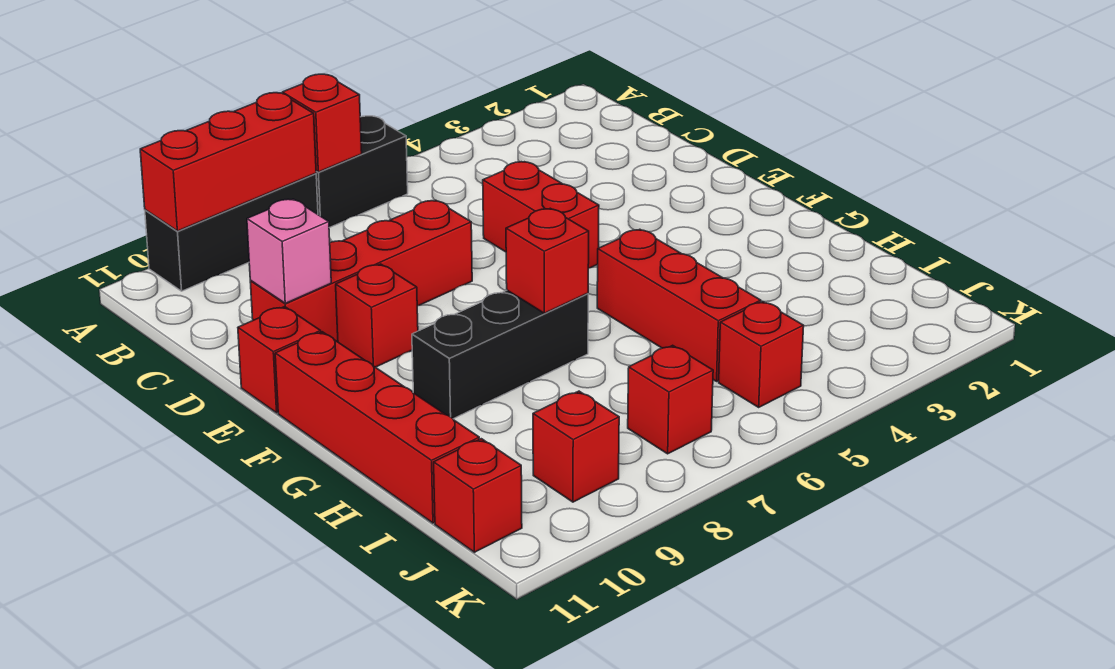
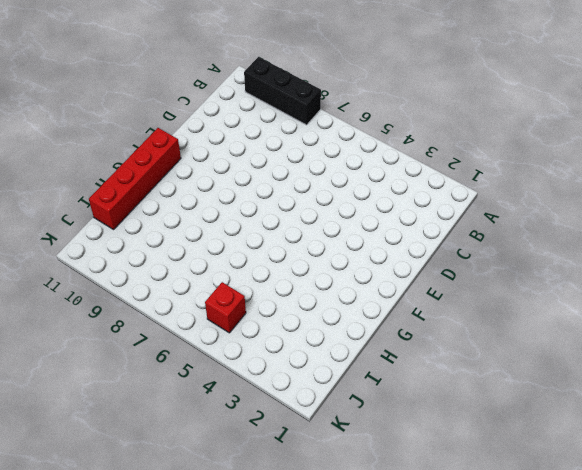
none -> black brick A6:A7 level 1
none -> red brick D5:E5 level 1
none -> red brick D7:D10 level 1

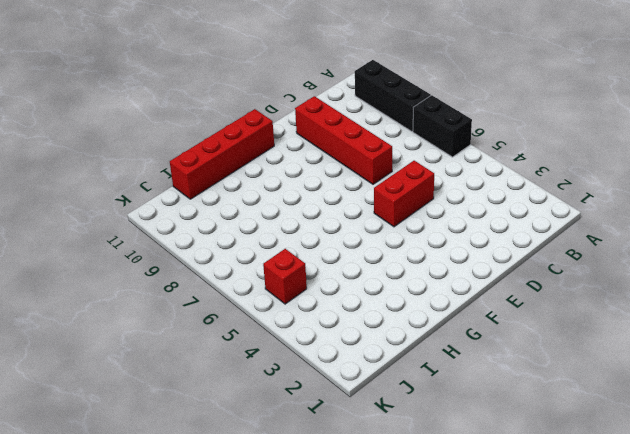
none -> red brick E9 level 1
none -> red brick E11 level 1
none -> red brick G5:I5 level 1

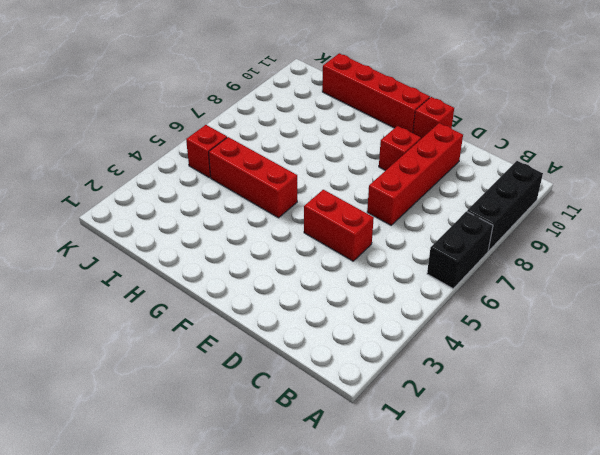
none -> black brick G7:G9 level 1
none -> red brick J7 level 1
none -> red brick J9 level 1

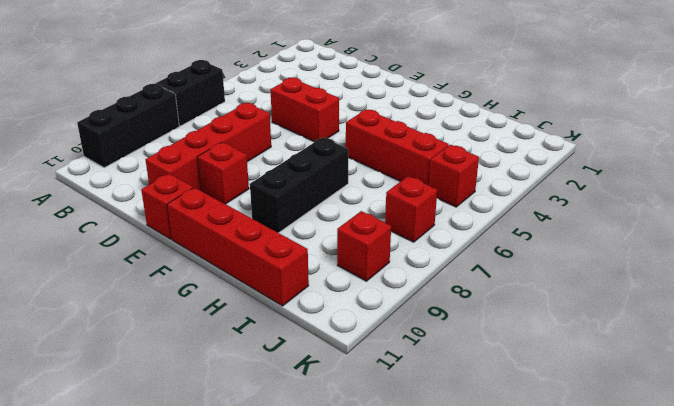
none -> red brick J11 level 1
none -> red brick A7 level 2
none -> red brick A8:A10 level 2

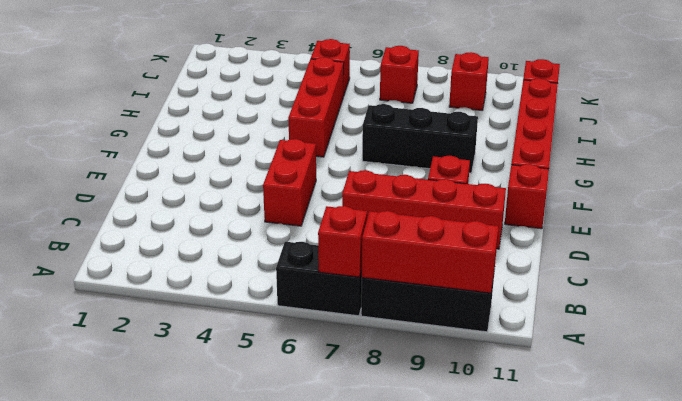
none -> pink brick D10 level 2
none -> red brick G7 level 2

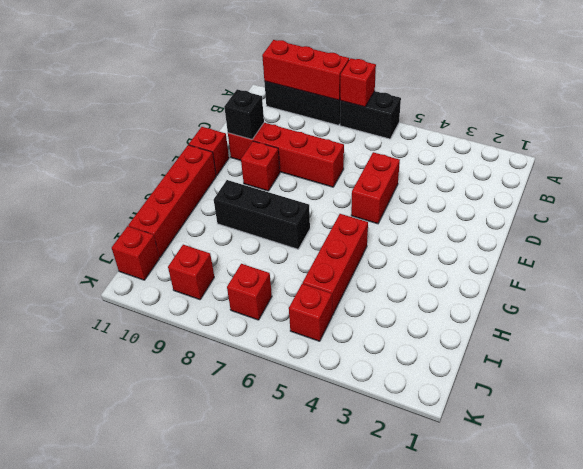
black brick D10 level 2 -> pink brick D10 level 2
none -> red brick G7 level 2

